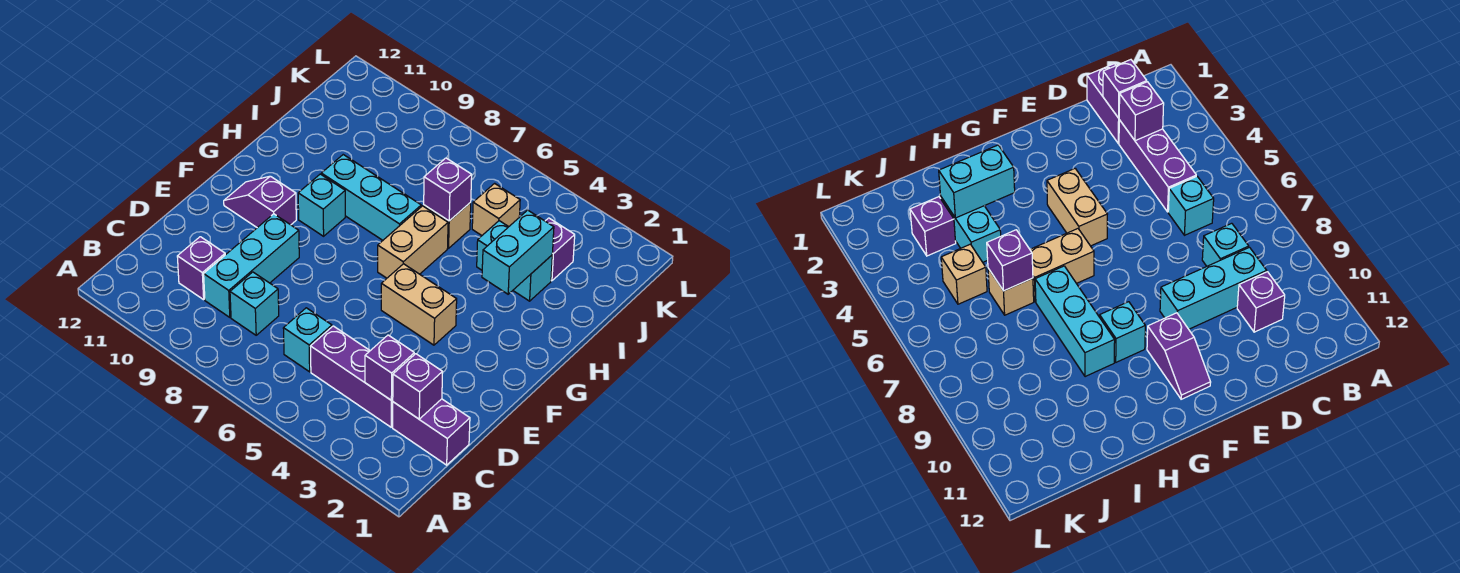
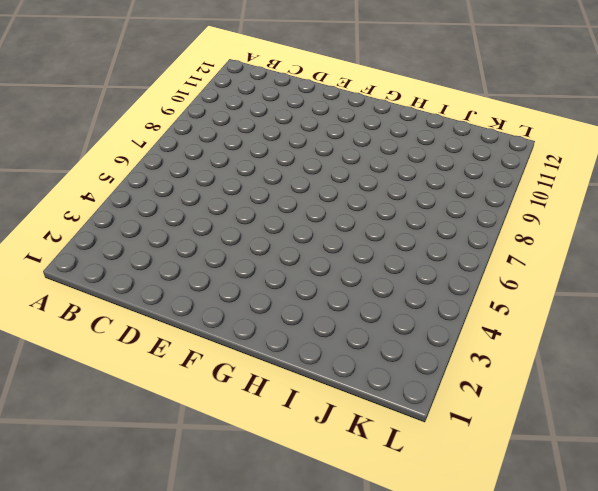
none -> purple brick C1:C2 level 1
none -> purple brick C3:C5 level 1
none -> cyan brick C6 level 1

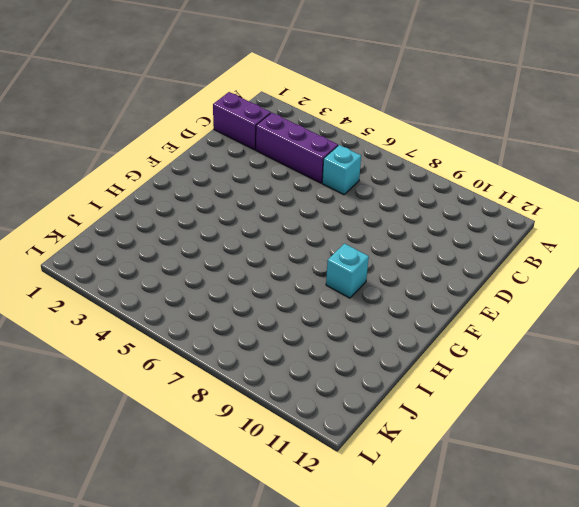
none -> cyan brick C8 level 1
none -> cyan brick C9:E9 level 1
none -> purple brick C10 level 1

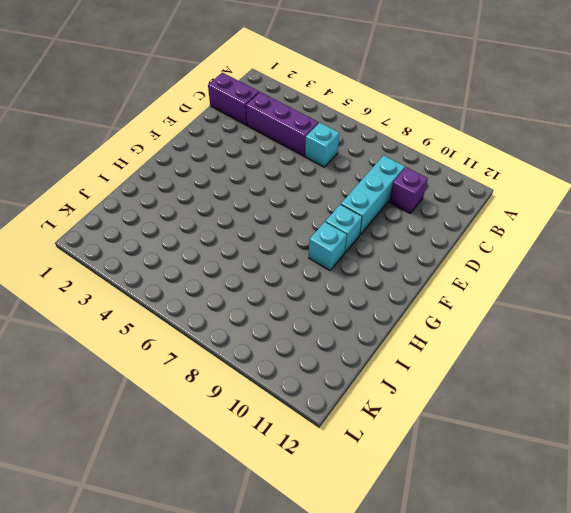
cyan brick F9 level 1 -> cyan brick C8 level 1
none -> tan brick F4:F5 level 1
none -> purple slope F10:F11 level 1 top 10
none -> tan brick G6:H6 level 1

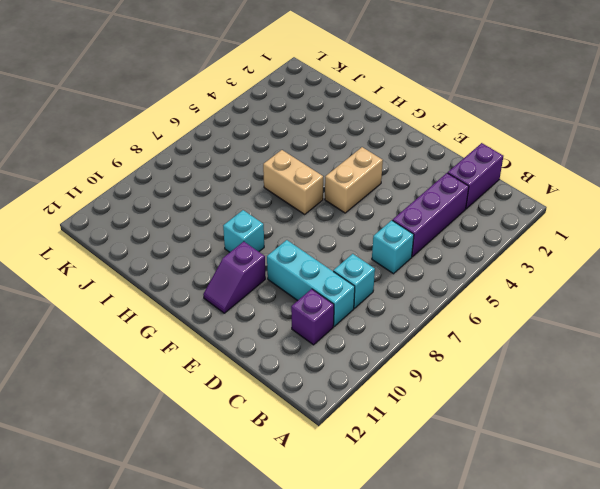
none -> cyan brick H7:H9 level 1
none -> cyan brick I3:I4 level 1
none -> tan brick I6 level 1

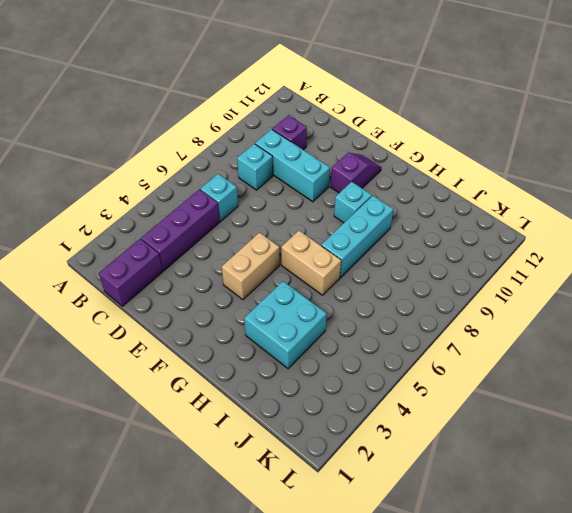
cyan brick H3:I4 level 1 -> cyan brick I3:I4 level 1
none -> tan brick I6 level 1
none -> purple brick J3 level 1
none -> tan brick J5 level 1

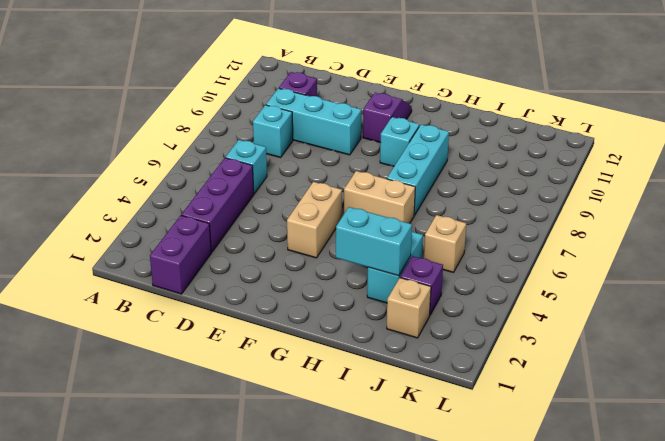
tan brick J2 level 1 -> tan brick I6 level 1
none -> purple brick C2 level 2
none -> purple brick C3 level 2
none -> purple brick I6 level 2

